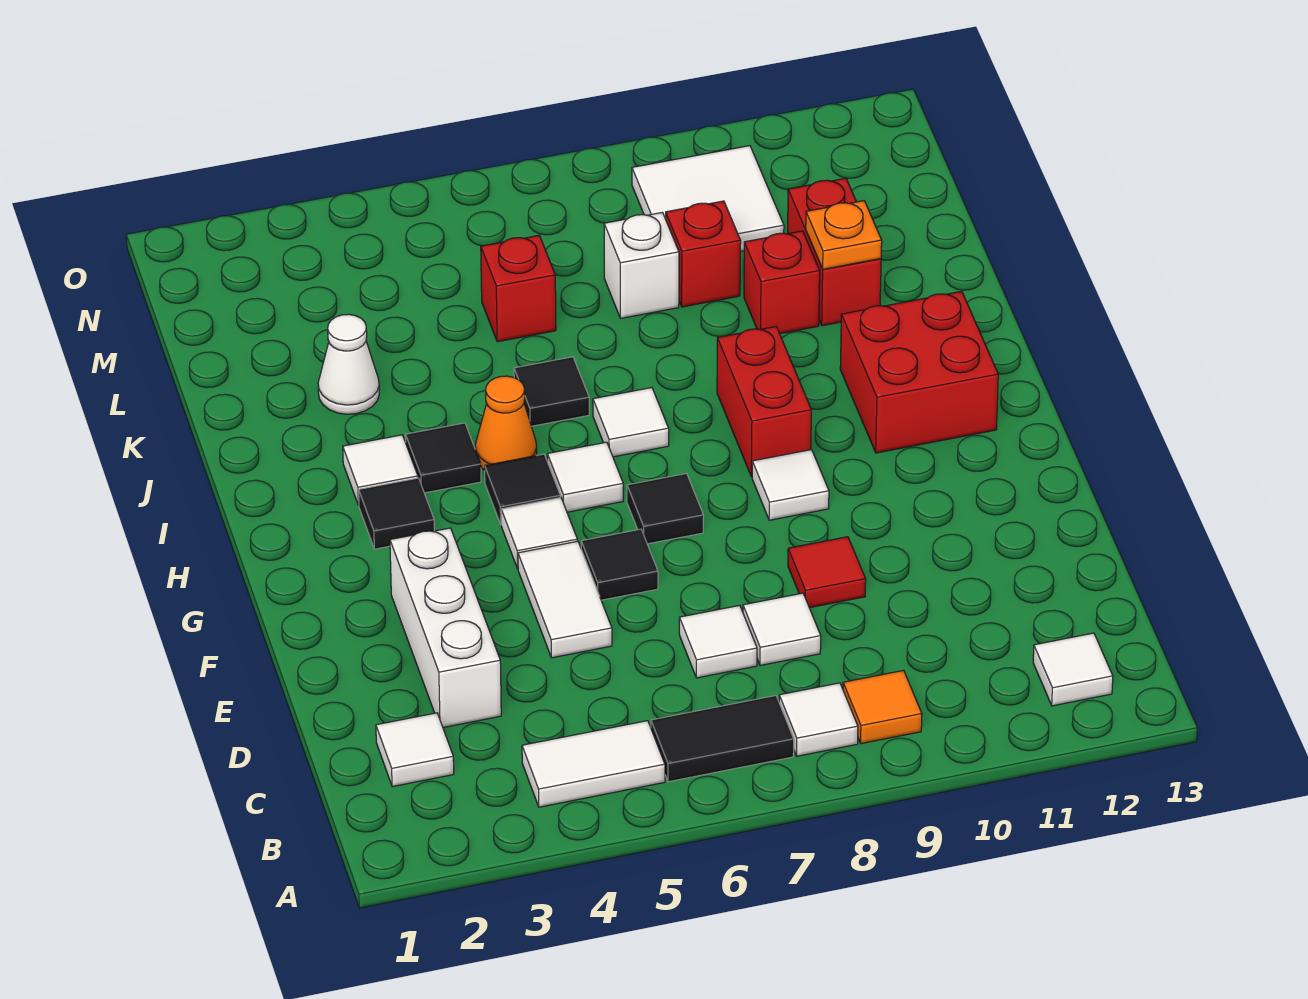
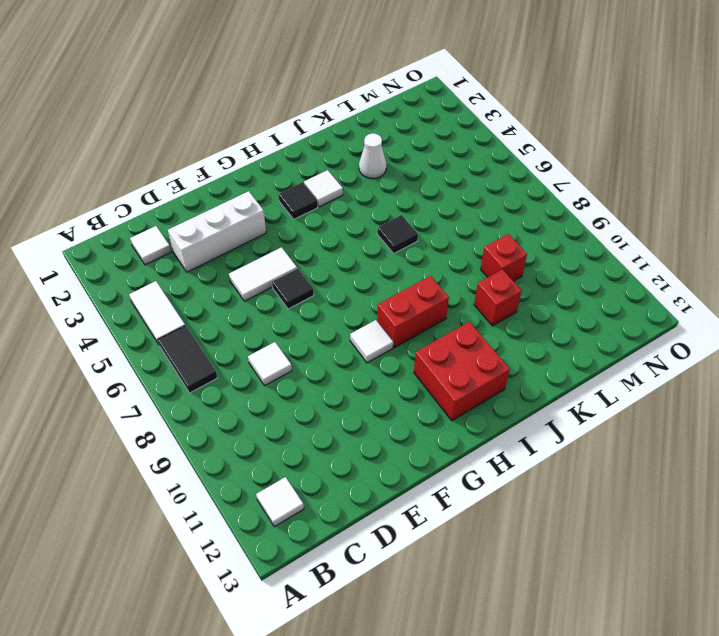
none -> white tile B8 level 1
none -> orange tile B9 level 1
none -> white tile D7 level 1
none -> red tile E9 level 1

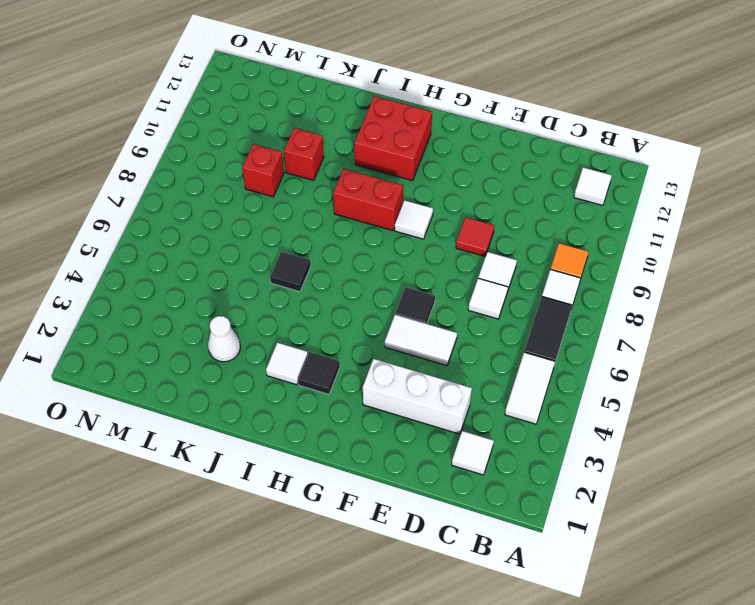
none -> white tile G5 level 1
none -> black tile G7 level 1
none -> black tile H5 level 1
none -> white tile H6 level 1

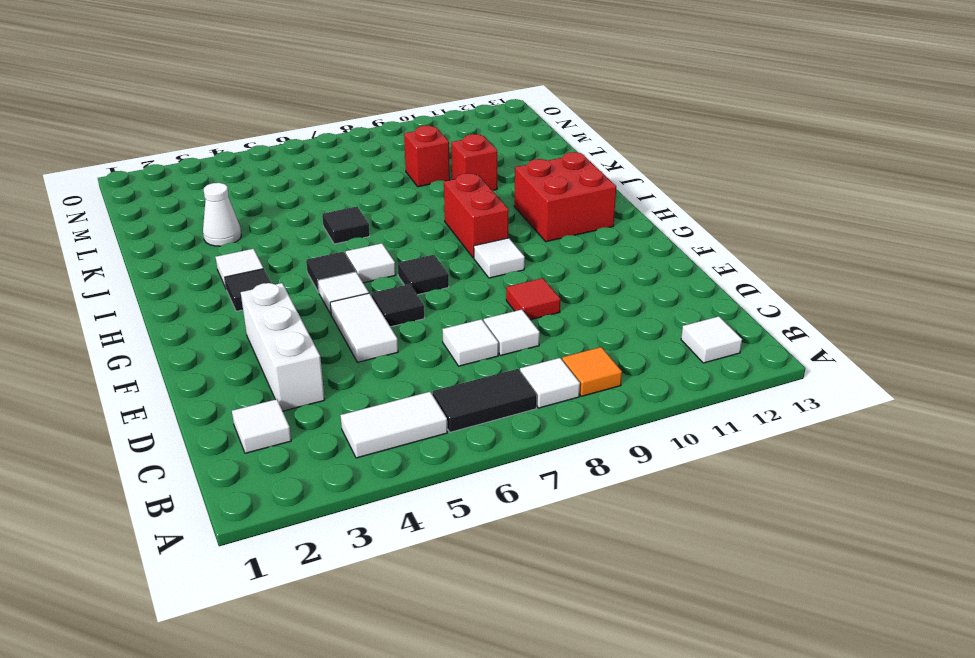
none -> black tile I4 level 1
none -> orange cone I5 level 1
none -> white tile I7 level 1
none -> red brick K11:L11 level 1

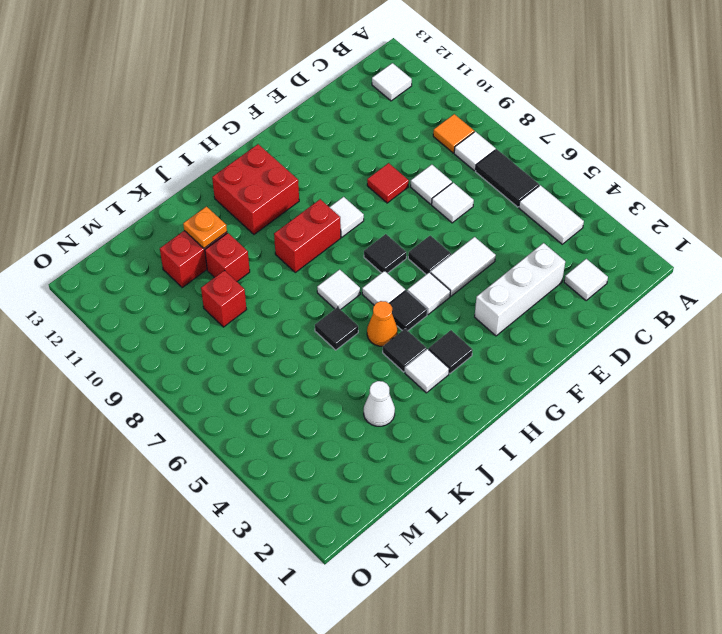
none -> red brick L6 level 1
none -> white brick L8 level 1
none -> white tile M9:N10 level 1

